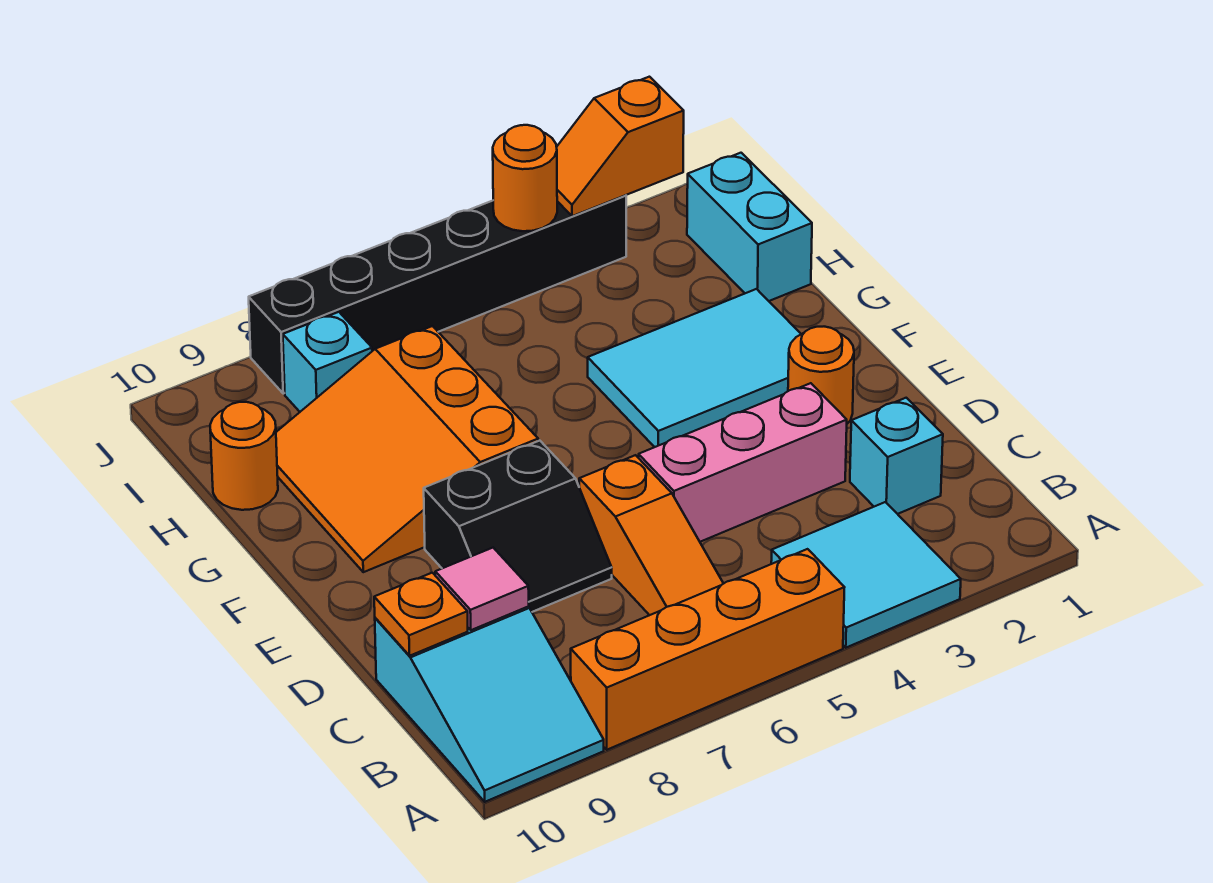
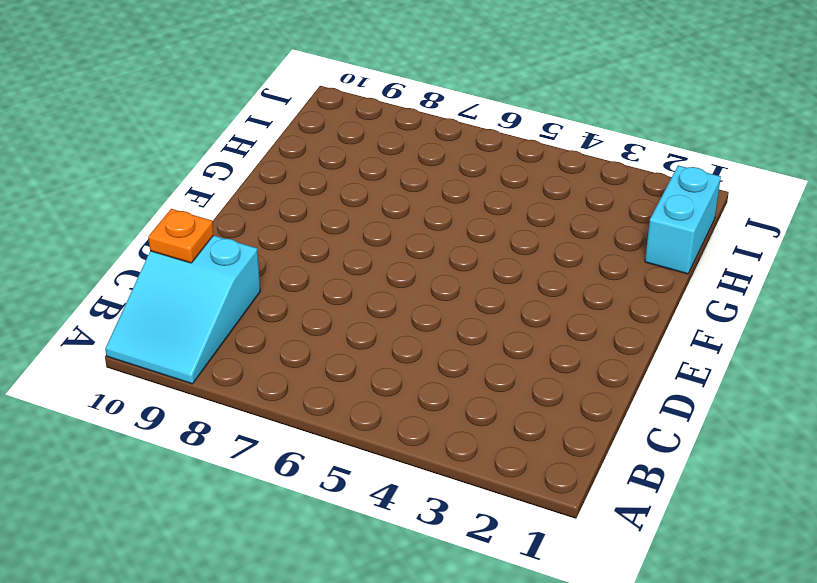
none -> cyan tile A3:B4 level 1
none -> orange brick A5:A8 level 1
none -> orange slope B6:D6 level 1 top D

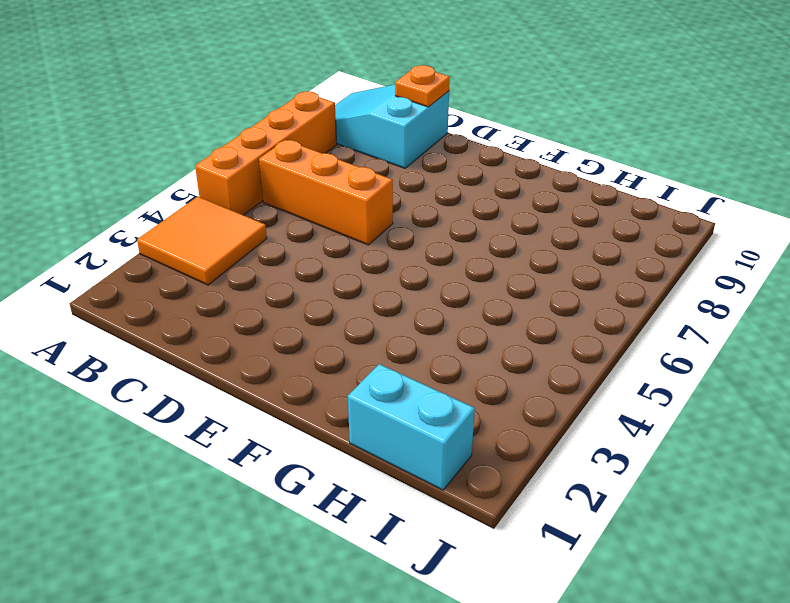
orange tile A3:B4 level 1 -> cyan tile A3:B4 level 1
orange brick B6:D6 level 1 -> orange slope B6:D6 level 1 top D
none -> cyan brick C2 level 1
none -> pink brick D3:D5 level 1
none -> black slope D7:E8 level 1 top E

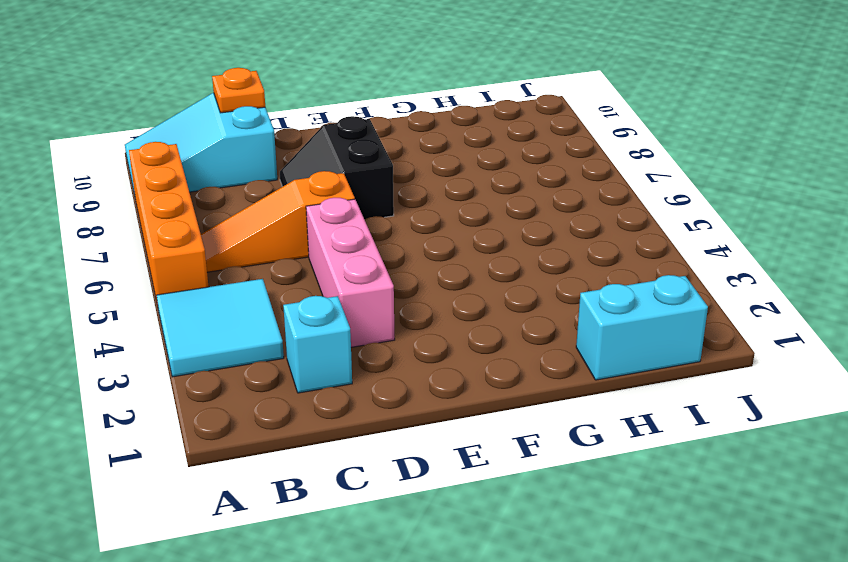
none -> orange round brick E2 level 1
none -> cyan tile F2:G4 level 1
none -> orange slope F7:H9 level 1 top 7

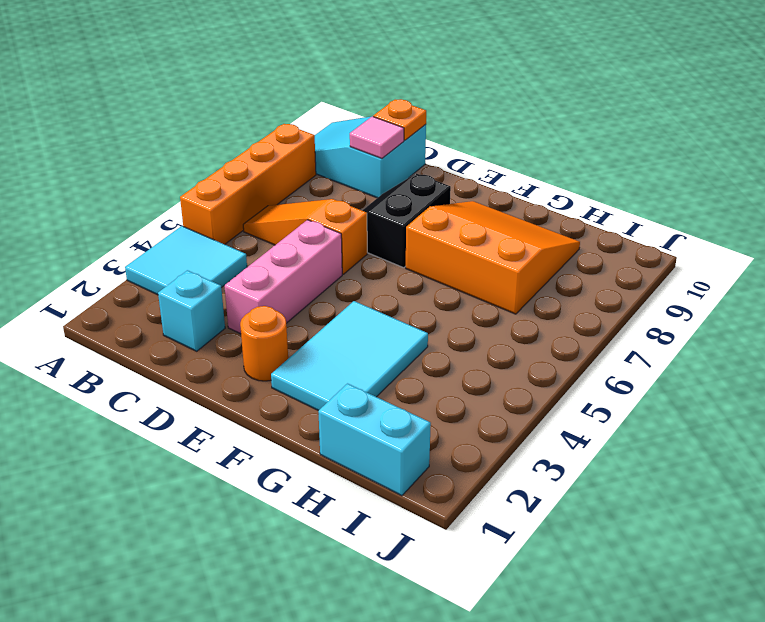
none -> orange round brick H10 level 1
none -> cyan brick I8 level 1
none -> black brick J3:J8 level 1

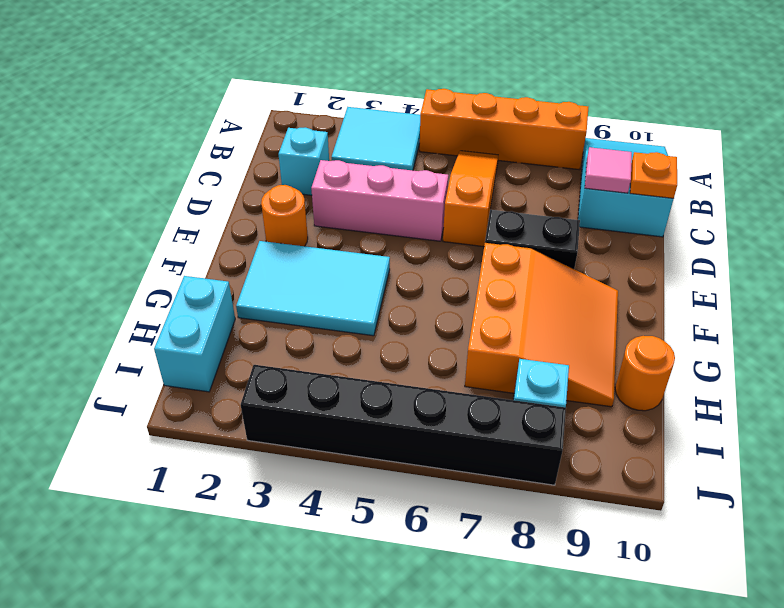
none -> orange slope J2:J3 level 2 top 2
none -> orange round brick J4 level 2

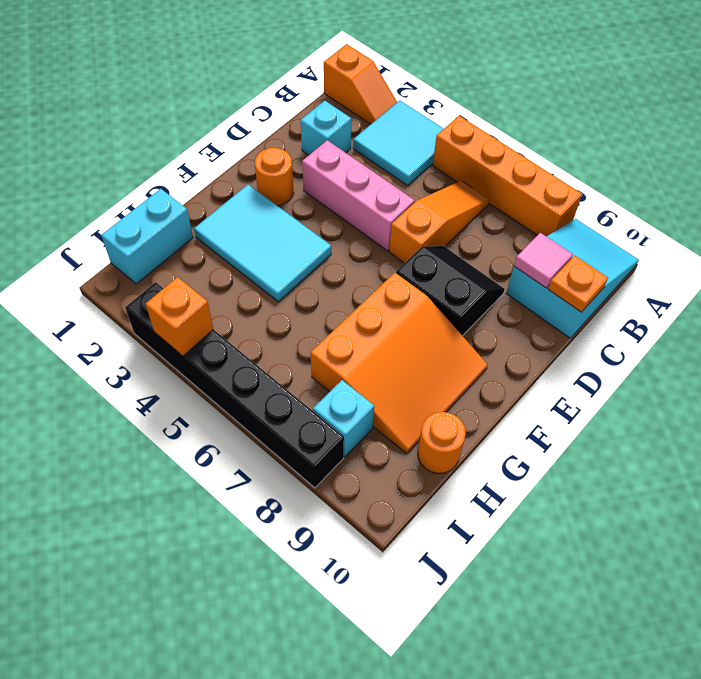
orange slope A1:A2 level 1 top 1 -> orange slope J2:J3 level 2 top 2
orange brick J4 level 2 -> orange round brick J4 level 2

